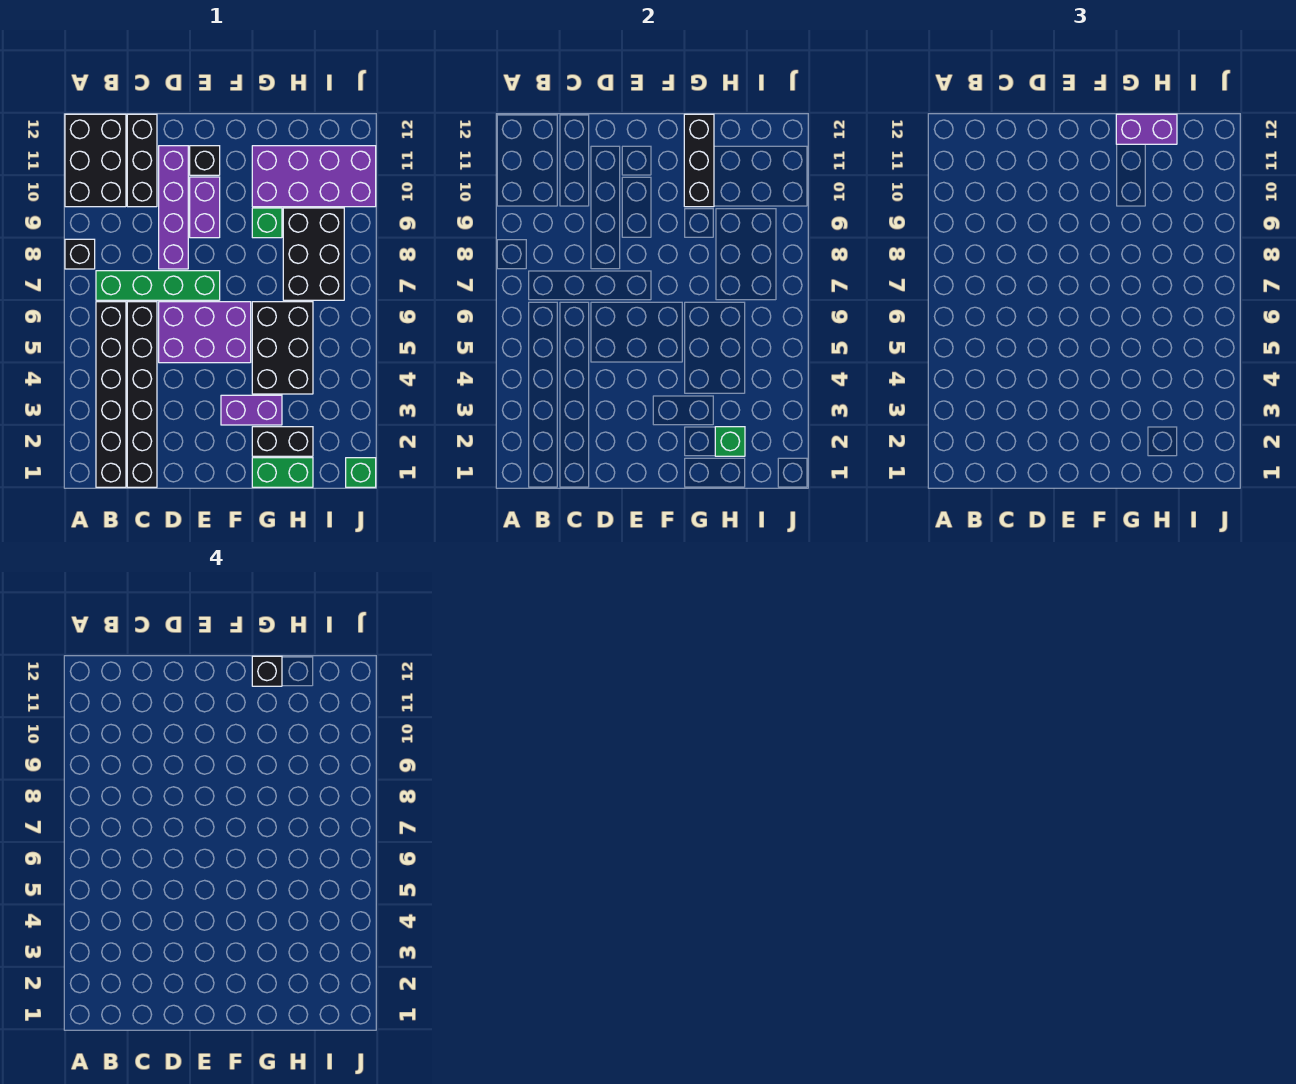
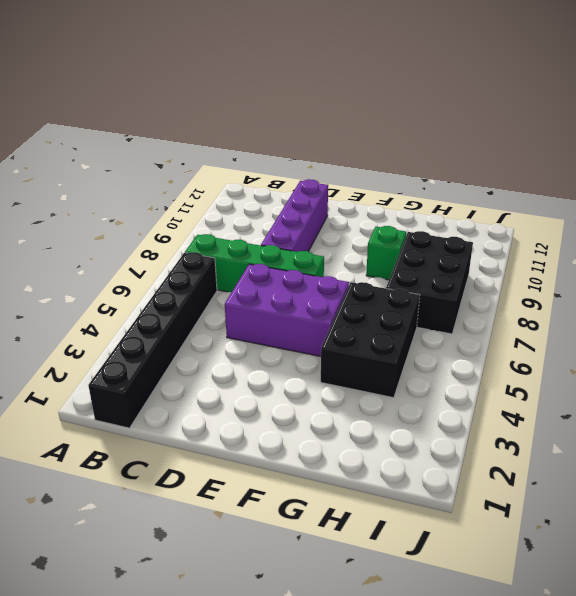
none -> black brick A8 level 1
none -> black brick A10:B12 level 1
none -> black brick C1:C6 level 1

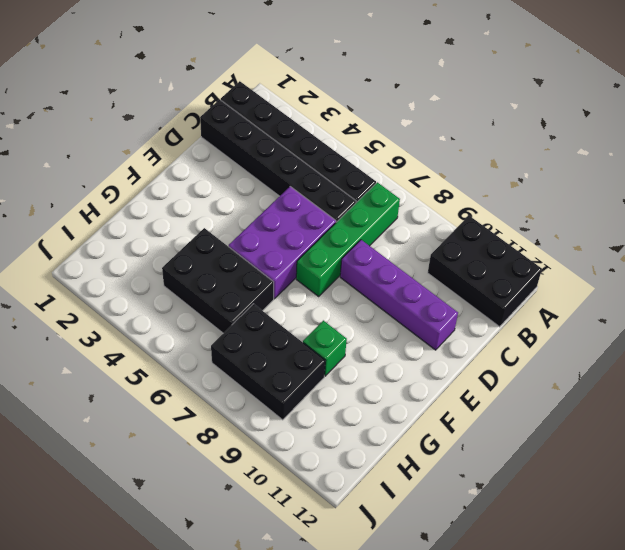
none -> black brick A8 level 1
none -> black brick C10:C12 level 1
none -> purple brick E9:E10 level 1

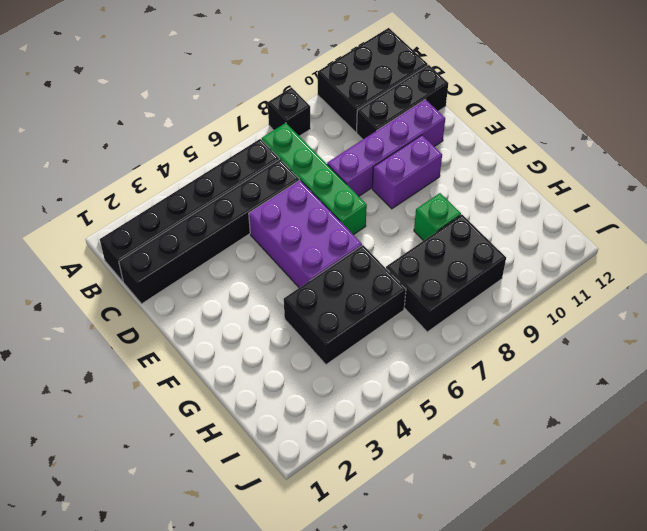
none -> black brick E11 level 1
none -> purple brick F3:G3 level 1
none -> green brick G1:H1 level 1

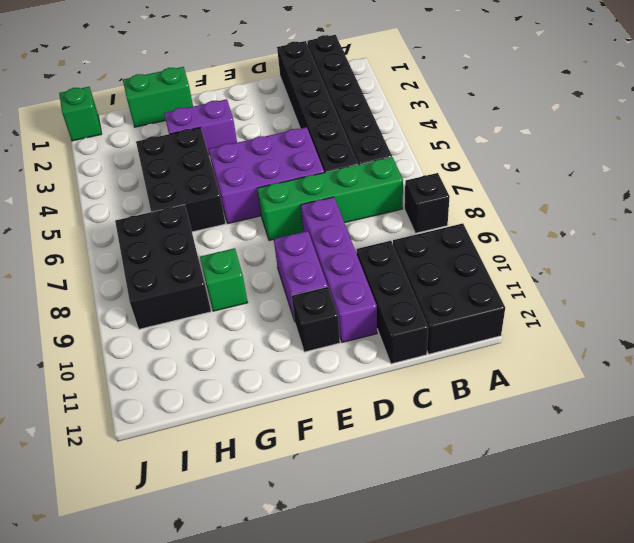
none -> black brick G2:H2 level 1
none -> purple brick G10:J11 level 1
none -> black brick G10:G12 level 2

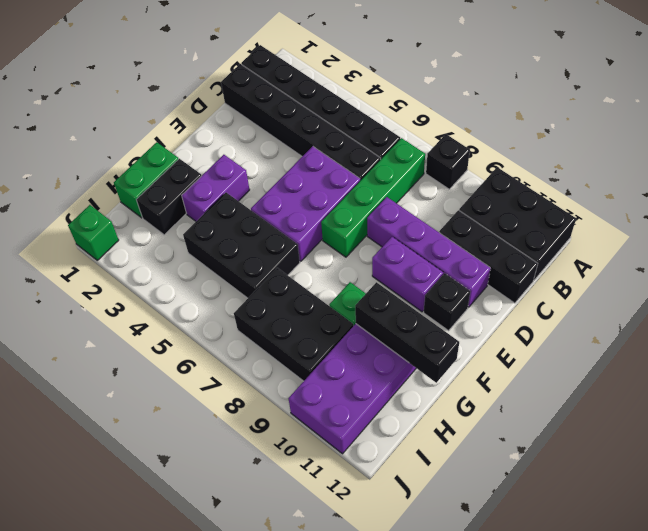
none -> green brick H2 level 2
none -> purple brick G12:H12 level 3
none -> black brick G12 level 4

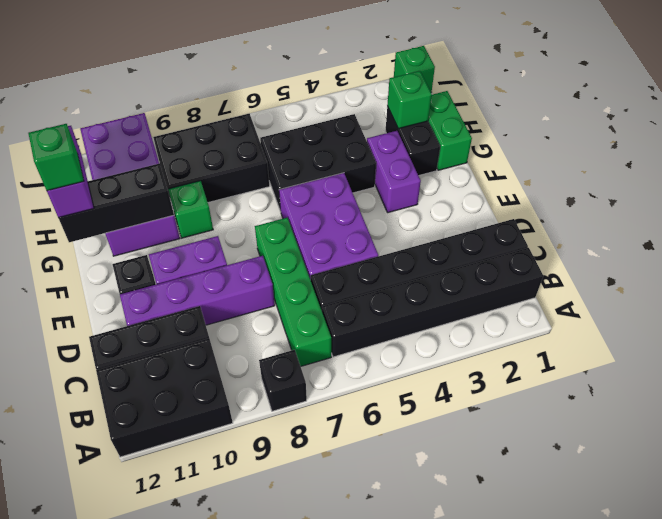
green brick G12 level 4 -> black brick G12 level 4

